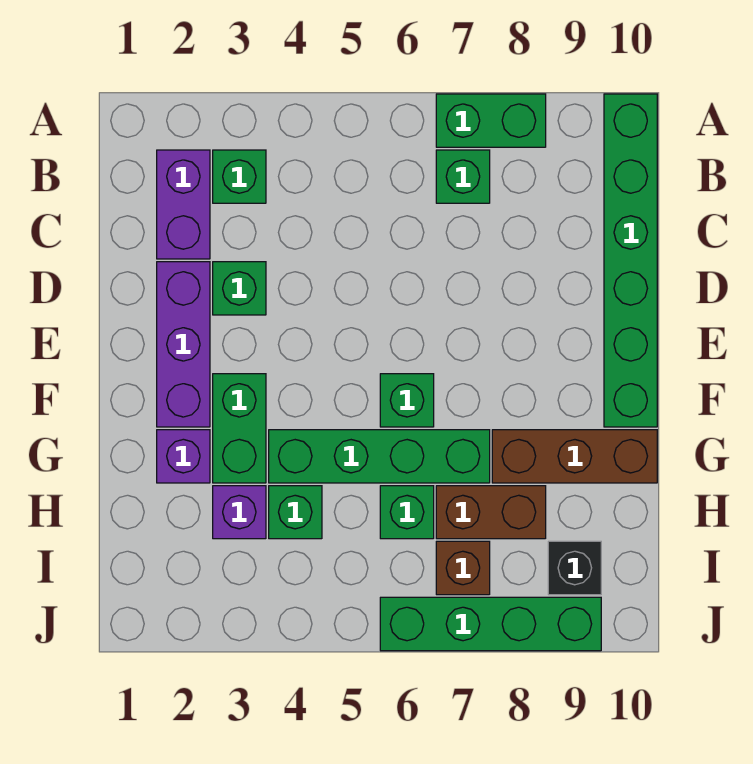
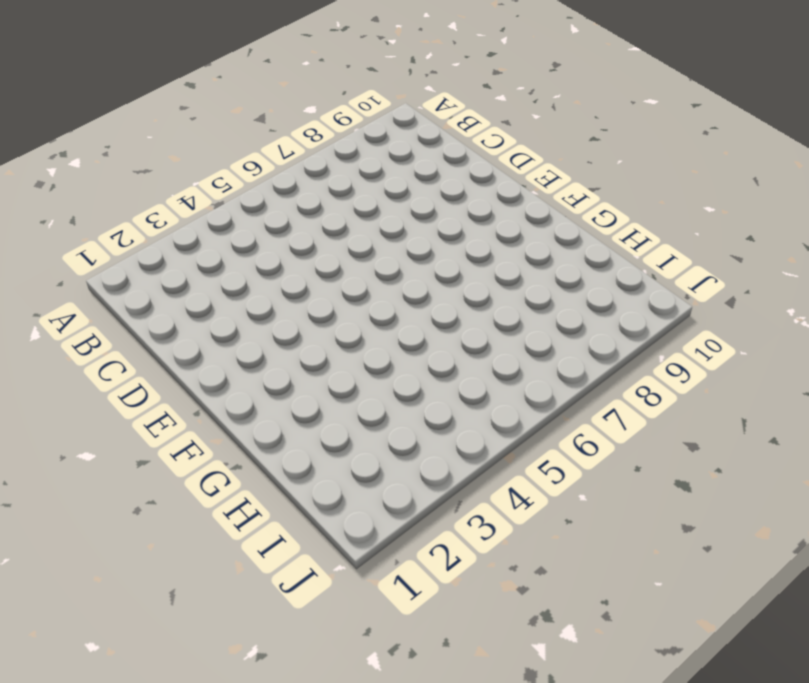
none -> green brick A7:A8 level 1
none -> green brick A10:F10 level 1
none -> purple brick B2:C2 level 1

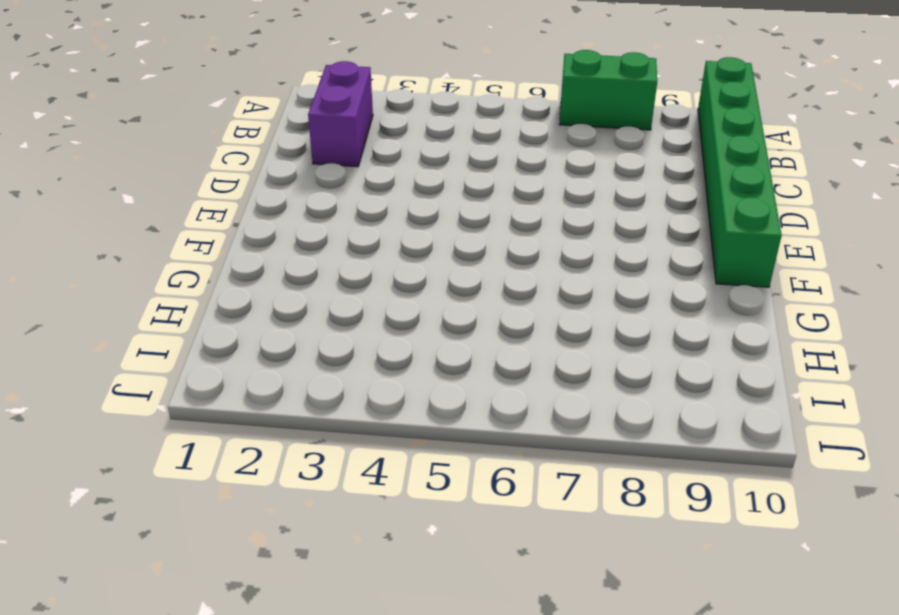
none -> green brick B3 level 1
none -> green brick B7 level 1
none -> purple brick D2:F2 level 1

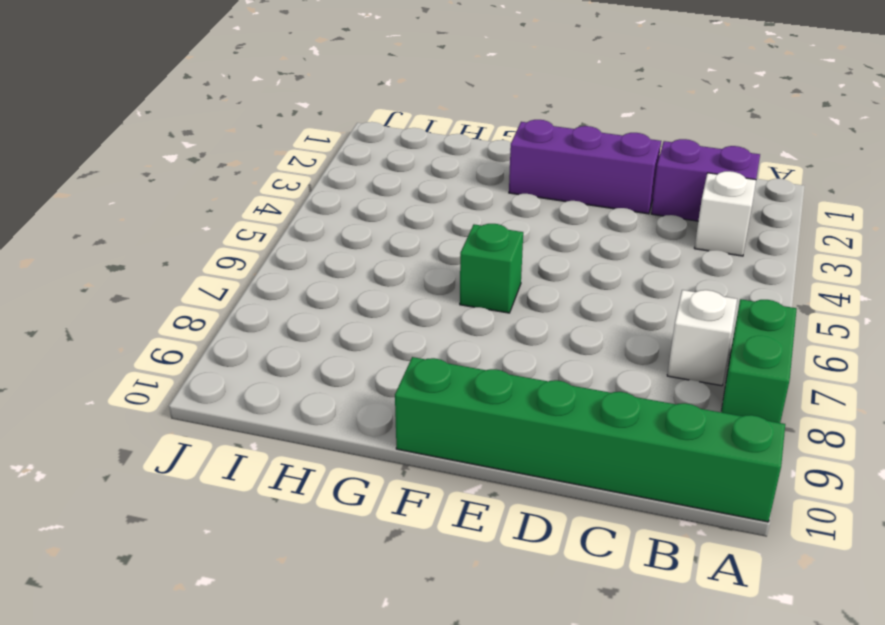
white brick B3 level 1 -> green brick B3 level 1
white brick B7 level 1 -> green brick B7 level 1
none -> green brick D3 level 1
none -> green brick F3:G3 level 1
none -> purple brick G2 level 1

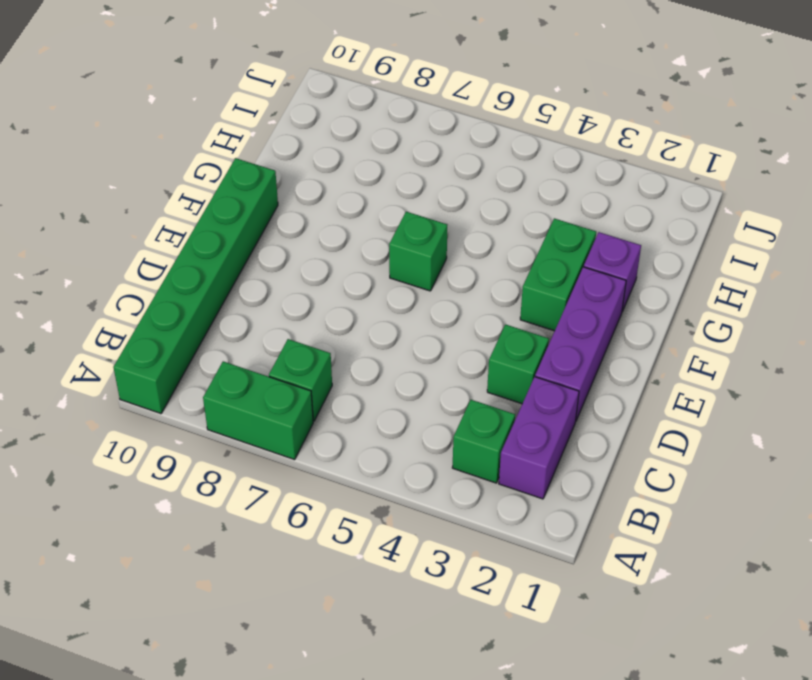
none -> green brick G4:G7 level 1
none -> brown brick G8:G10 level 1
none -> purple brick H3 level 1

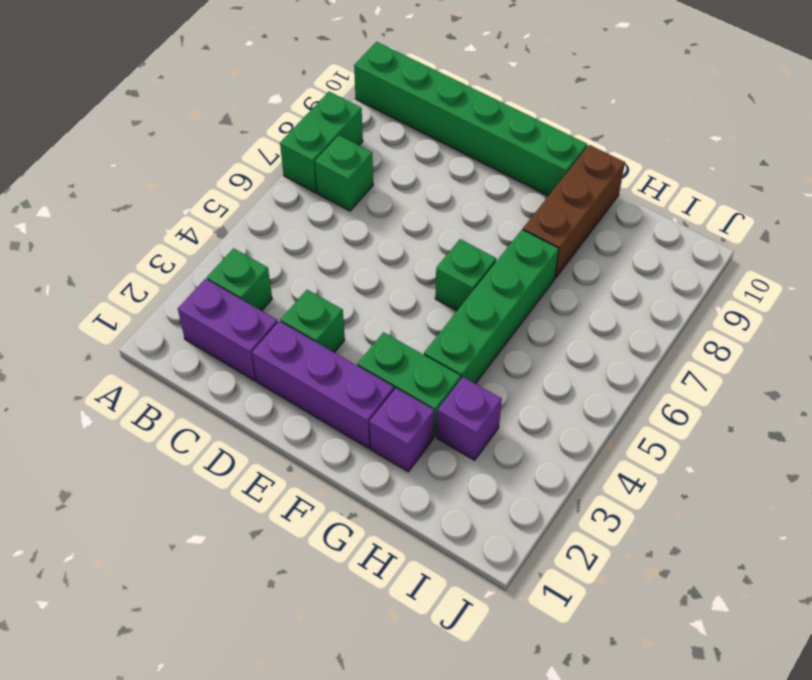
none -> green brick H4 level 1
none -> green brick H6 level 1
none -> brown brick H7:H8 level 1

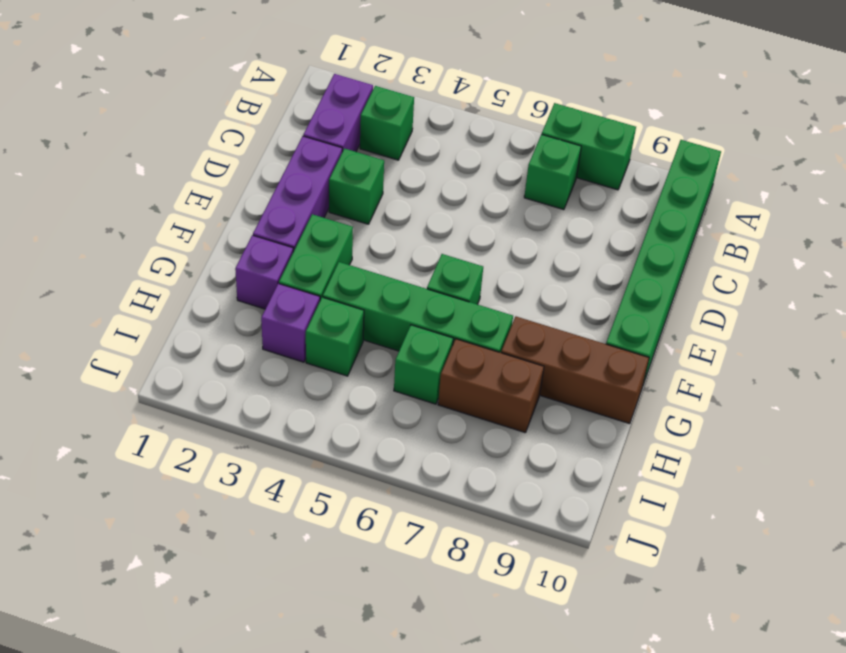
none -> brown brick I7 level 1
none -> black brick I9 level 1
none -> green brick J6:J9 level 1

